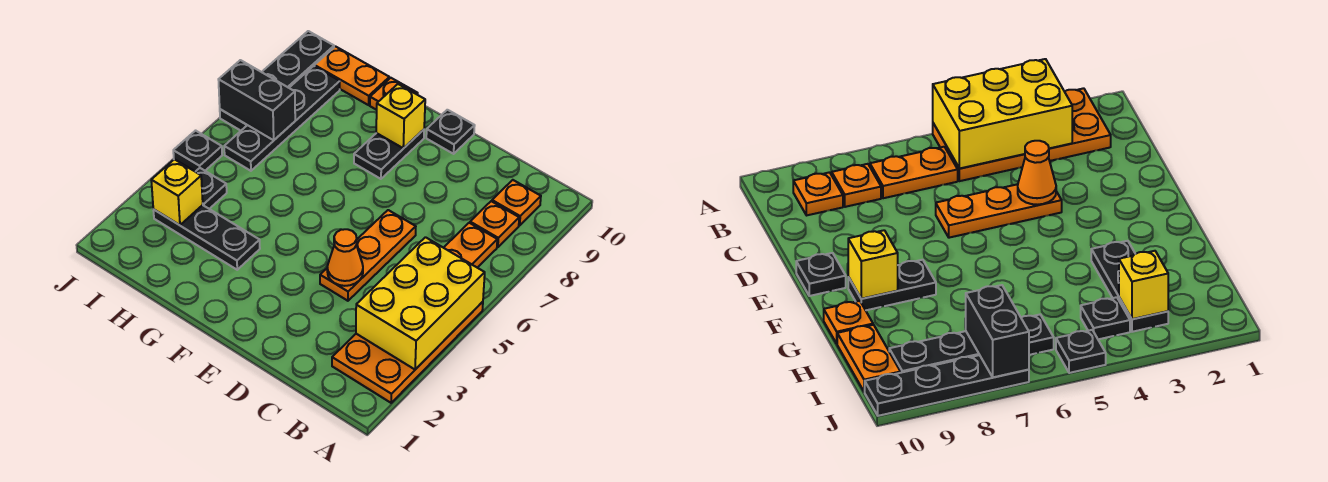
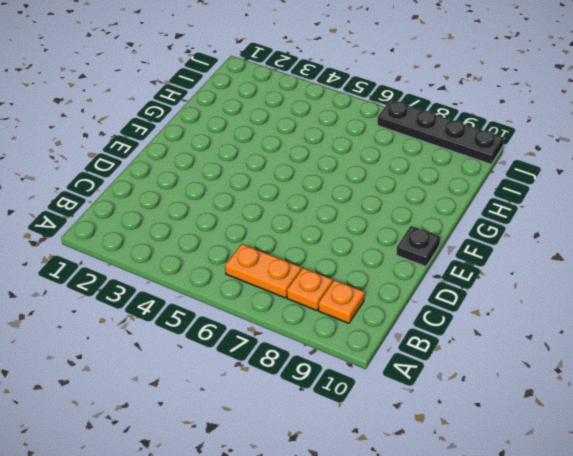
none -> orange plate A2:B5 level 1
none -> orange plate D4:D6 level 1
none -> black plate F8:F9 level 1

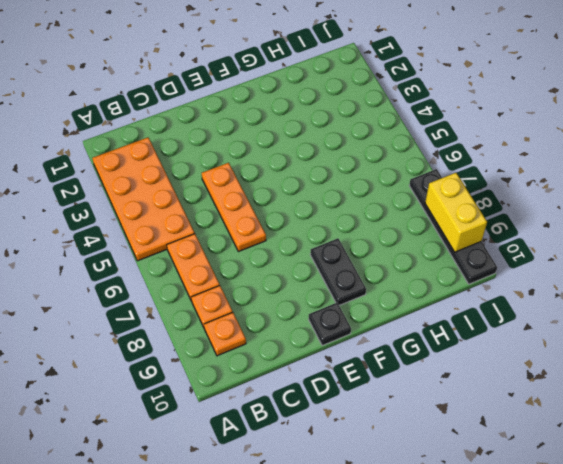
yellow brick J8:J9 level 2 -> none
none -> black plate G3:I3 level 1
none -> orange plate G10 level 1
none -> orange plate H10:I10 level 1

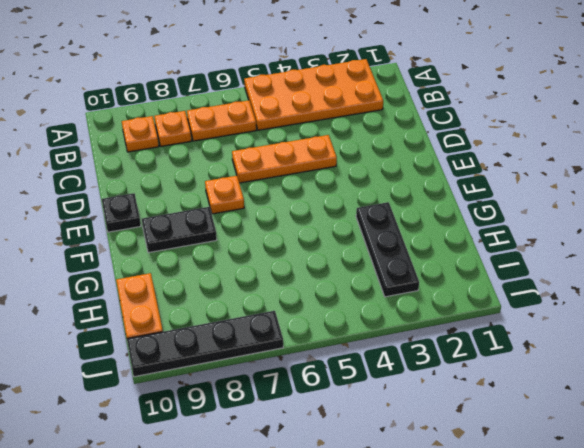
orange plate E7 level 1 -> orange plate G10 level 1
none -> black plate I4 level 1
none -> black plate I6:I9 level 1
none -> black plate J5 level 1

